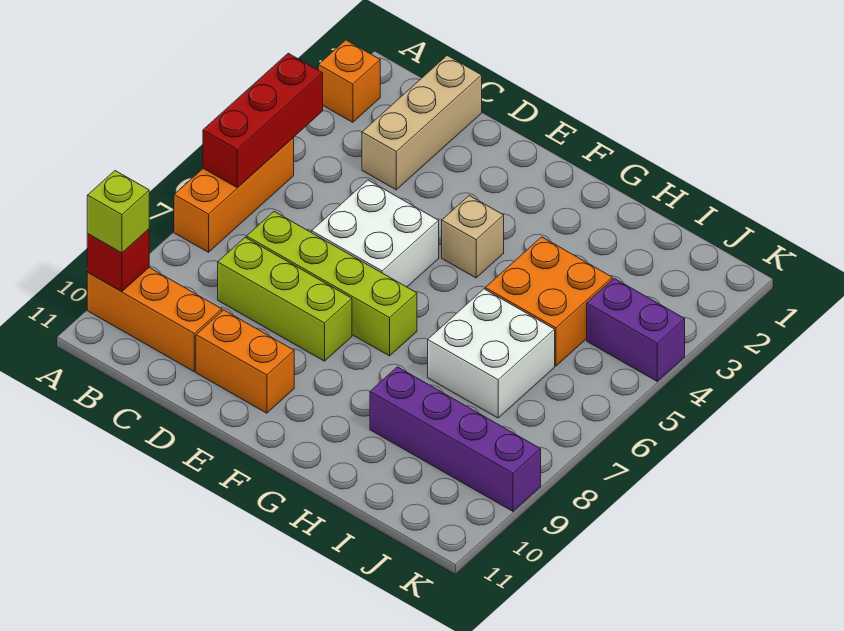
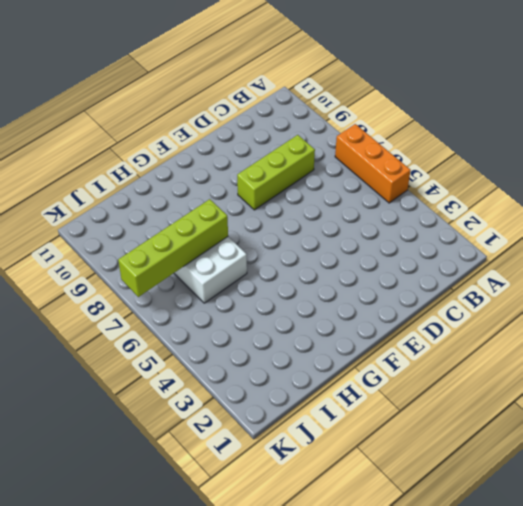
lime brick H7:K7 level 2 -> lime brick C7:F7 level 1
none -> orange brick A2 level 1
none -> orange brick A10:C10 level 1
none -> tan brick C1:C3 level 1

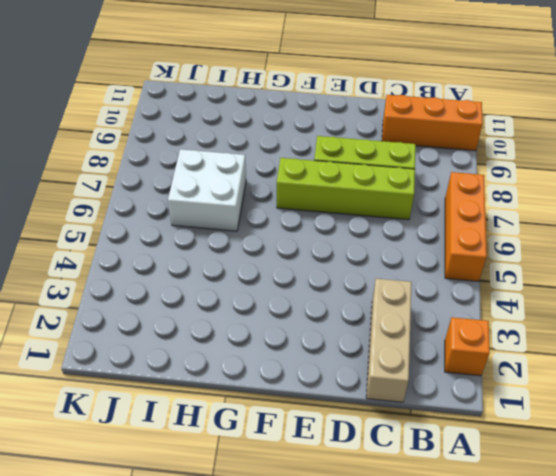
none -> white brick D5:E6 level 1
none -> orange brick D10:E10 level 1
none -> tan brick F4 level 1

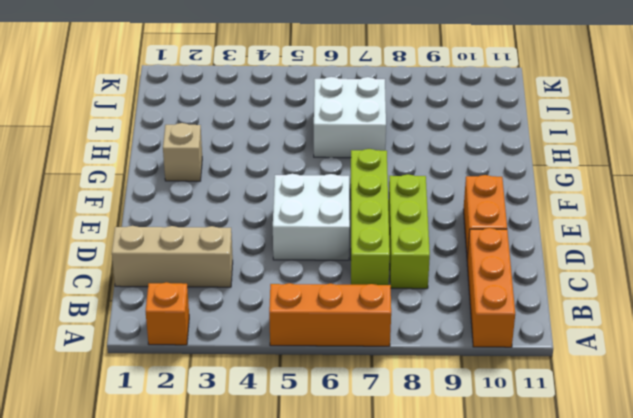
tan brick G2 level 1 -> tan brick F4 level 1
none -> orange brick H4:I5 level 1
none -> purple brick H9:K9 level 1
none -> purple brick J4:K4 level 1

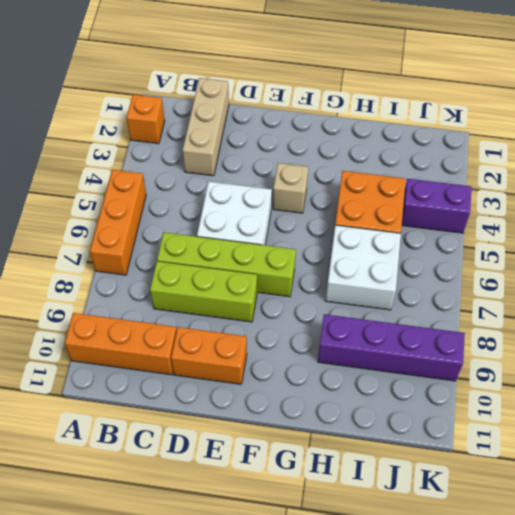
none -> red brick A4:A6 level 2
none -> red brick A10 level 2
none -> lime brick A10 level 3

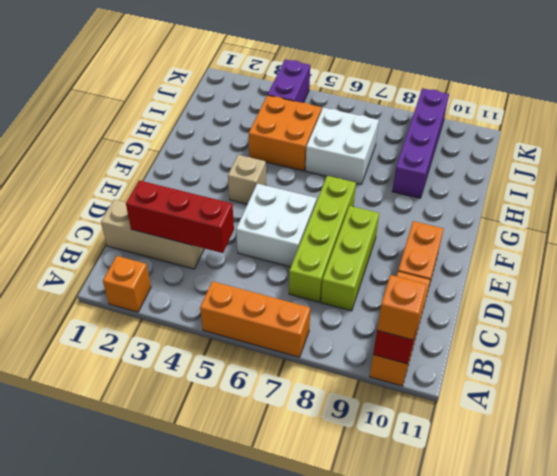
orange brick A10 level 3 -> lime brick A10 level 3
red brick C2:C4 level 2 -> red brick A4:A6 level 2

